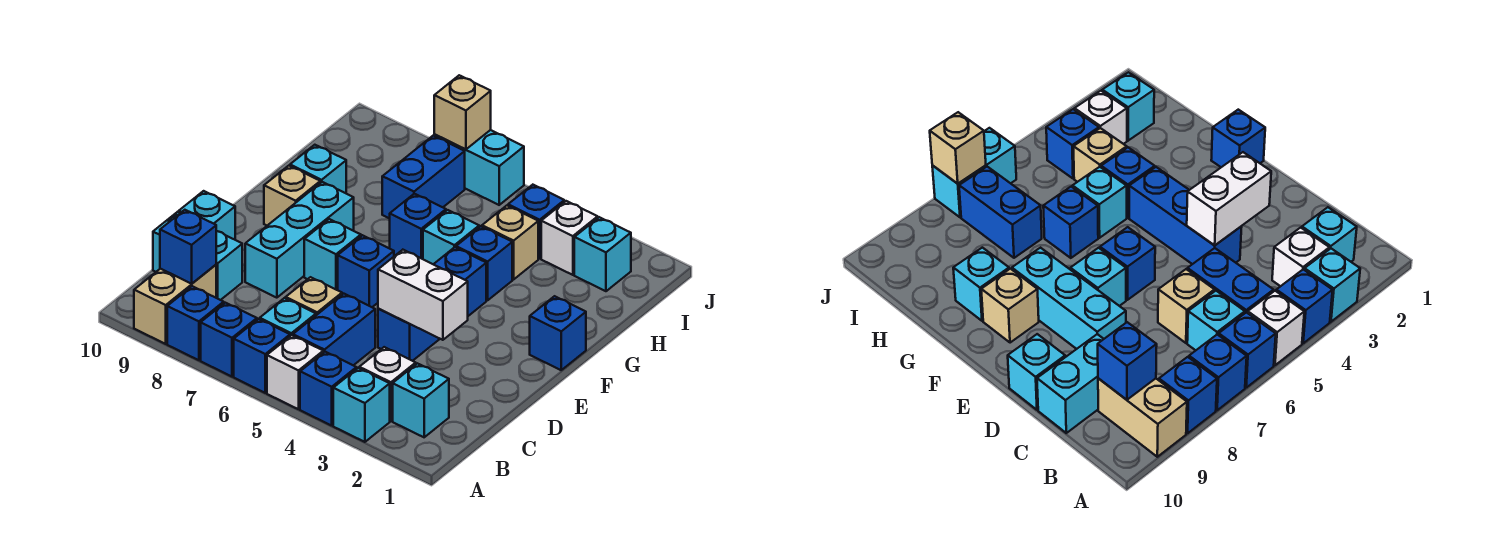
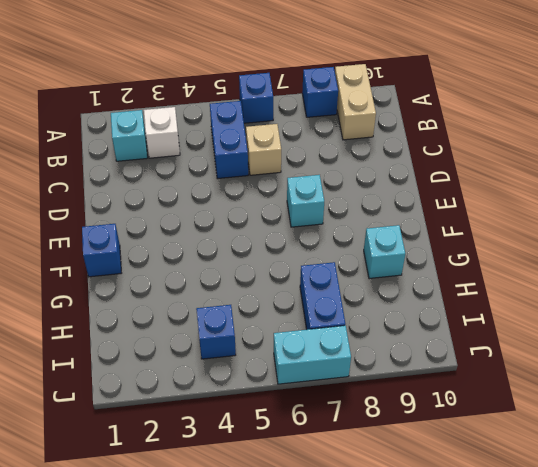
none -> cyan brick A3 level 1
none -> blue brick A4 level 1
none -> white brick A5 level 1
none -> blue brick A7 level 1

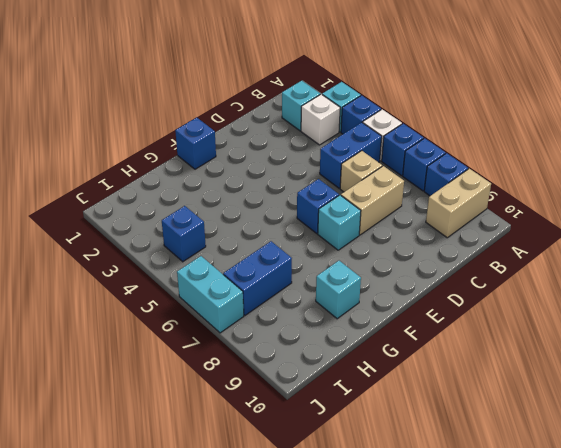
tan brick C7:D7 level 1 -> none
none -> cyan brick B6 level 1
none -> cyan brick C9:C10 level 1
none -> blue brick D4:F4 level 1
none -> cyan brick D8:F8 level 1

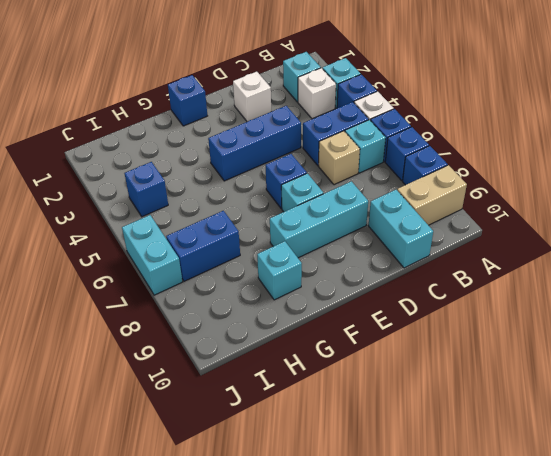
white brick D2 level 1 -> white brick I3 level 1
none -> cyan brick D10 level 1
none -> tan brick F9 level 1
none -> blue brick G4 level 1
none -> cyan brick G5 level 1

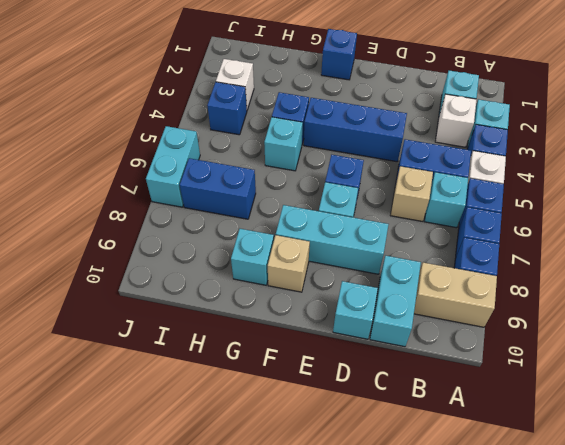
none -> blue brick G6 level 1
none -> tan brick H4 level 1
none -> cyan brick I2 level 1
none -> blue brick B9 level 2

